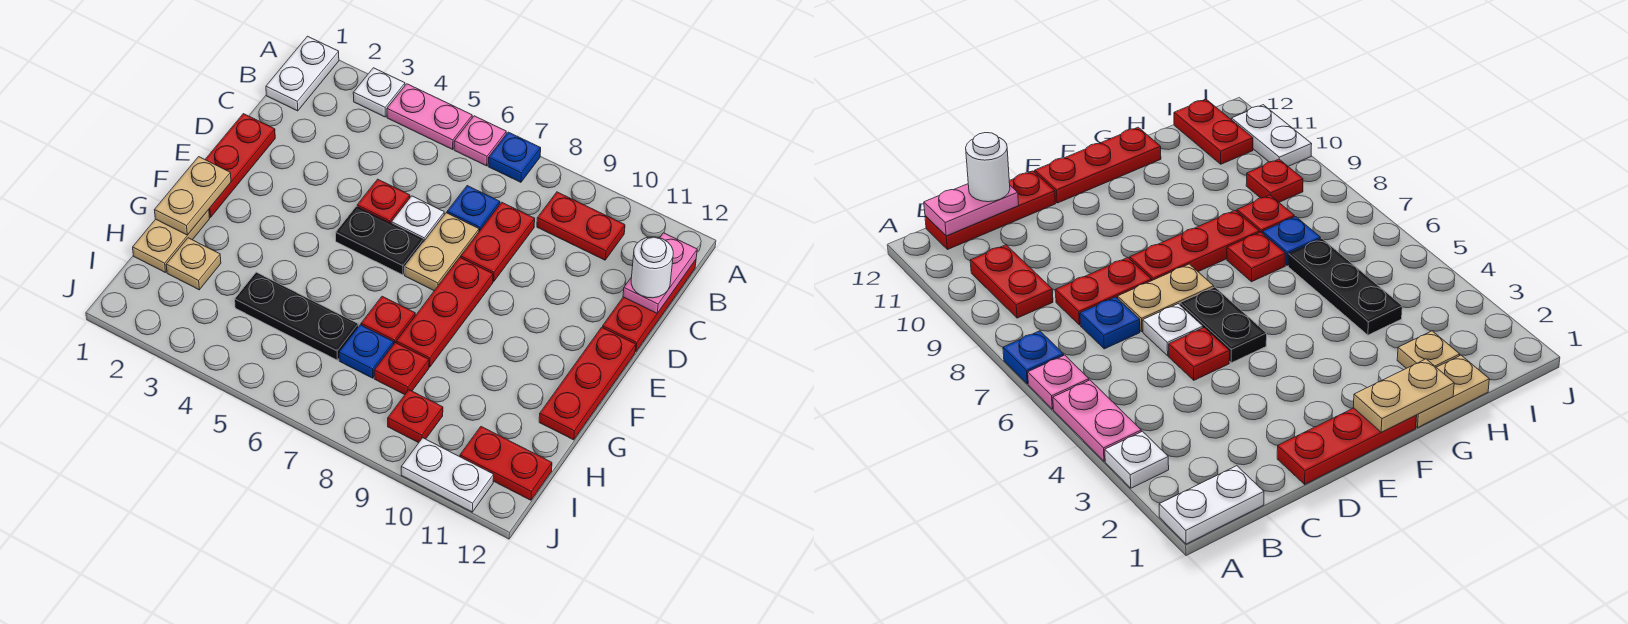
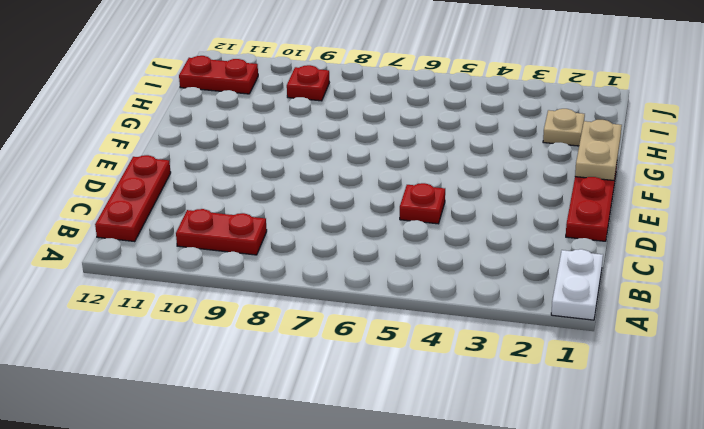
none -> white plate A3 level 1
none -> pink plate A4:A5 level 1
none -> pink plate A6 level 1

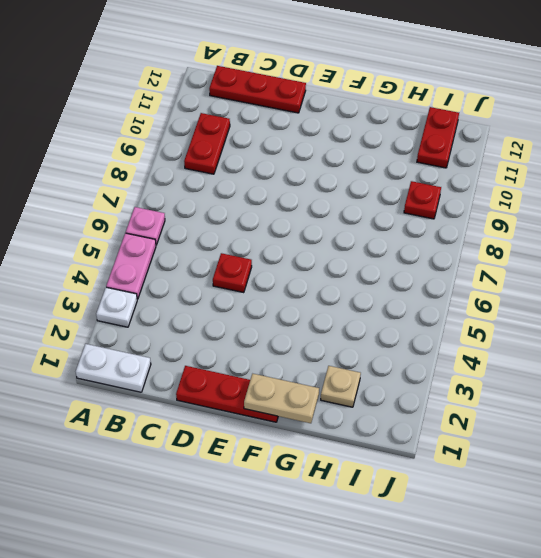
none -> blue plate A7 level 1
none -> blue plate C7 level 1
none -> red plate C8:D8 level 1

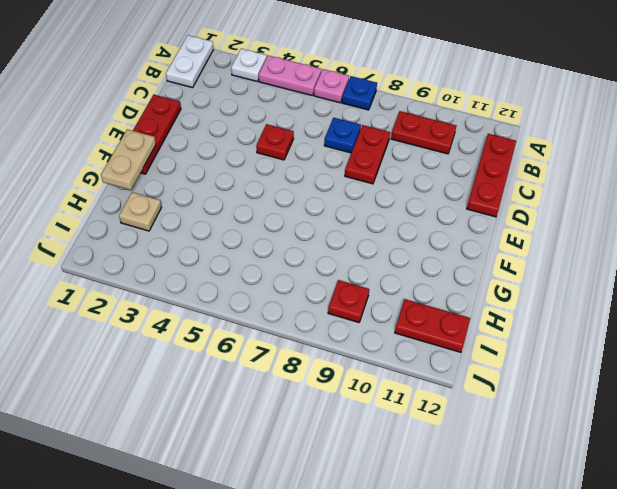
none -> white plate D6 level 1
none -> tan plate D7:E7 level 1
none -> black plate E5:E6 level 1

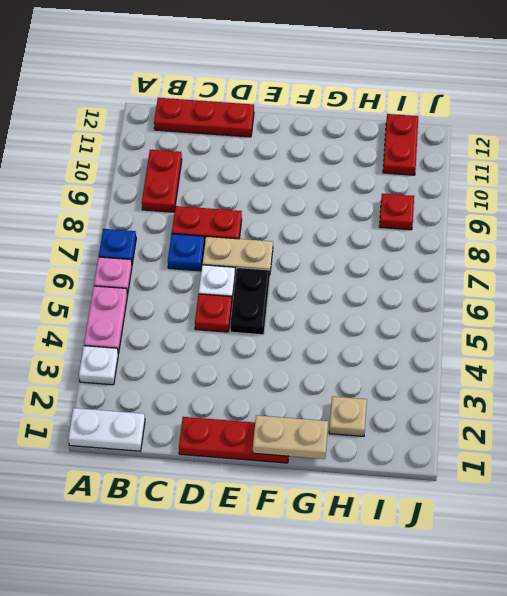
none -> red plate E8:G8 level 1
none -> red plate E12:G12 level 1
none -> tan plate G1:H1 level 1

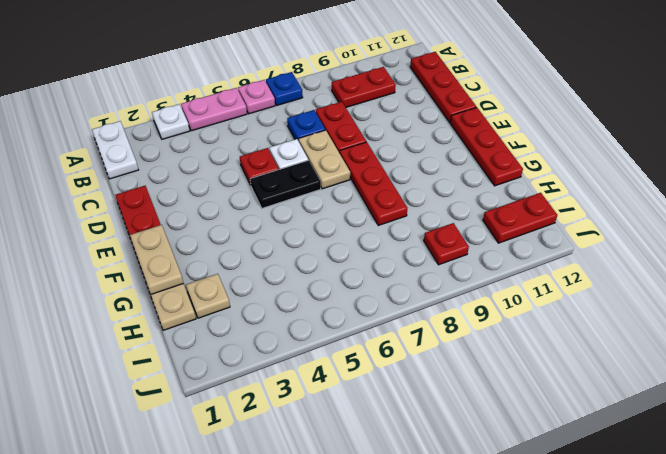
none -> red plate G7 level 1
none -> black plate H4:H6 level 1
none -> blue plate H7 level 1

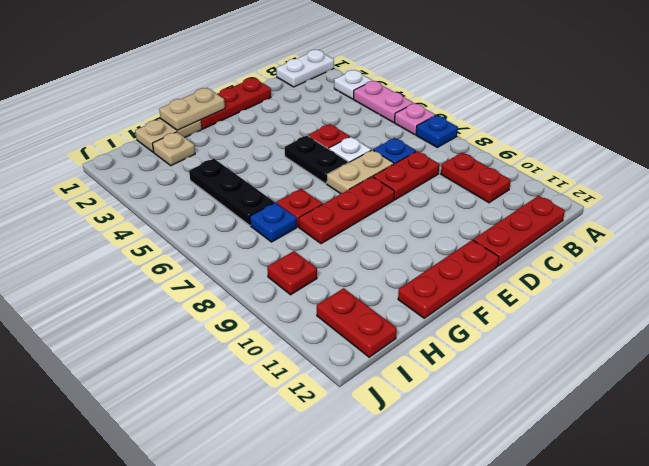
none -> red plate H8 level 1
none -> white plate J10:J11 level 1
none -> pink plate B12:C12 level 2

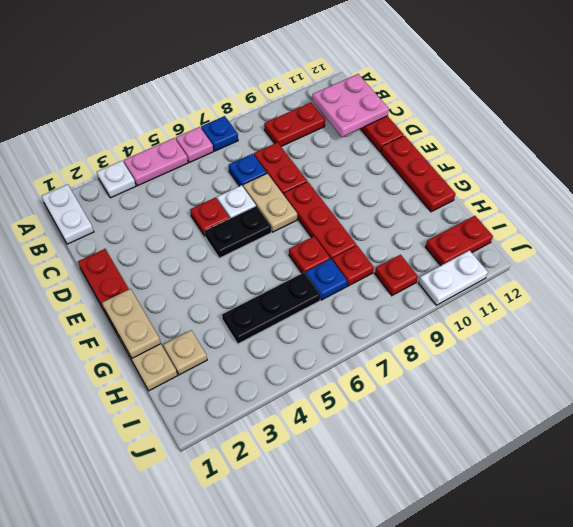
pink plate B11:C12 level 2 -> pink plate B12:C12 level 2
none -> white round brick C12 level 3

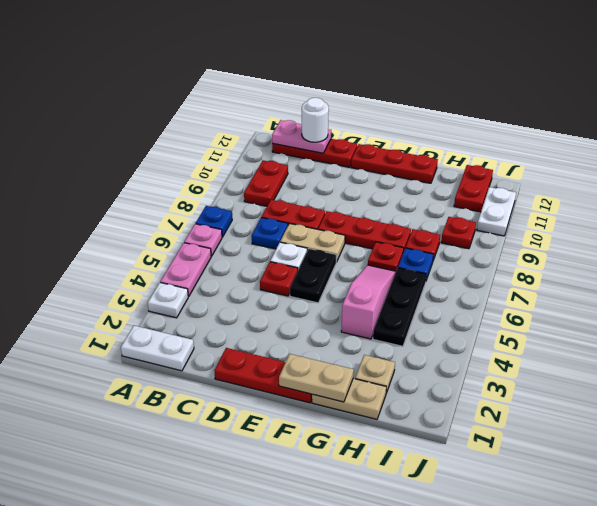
pink slope G4:G6 level 1 top 4 -> none

